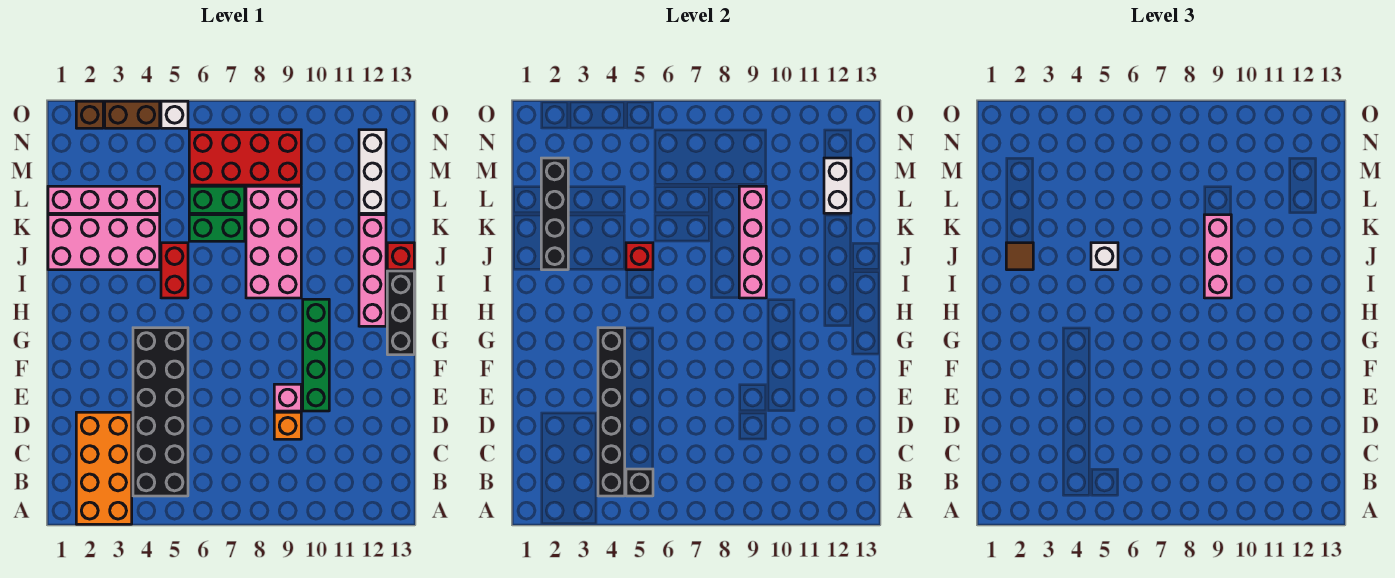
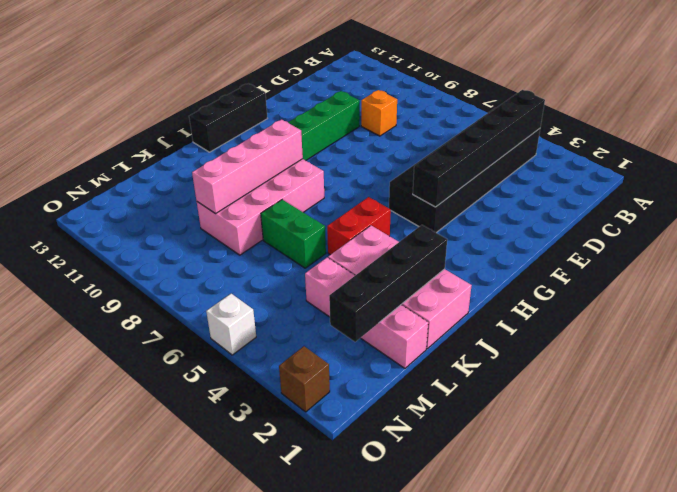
none -> orange brick A2:D3 level 1
none -> pink brick E9 level 1
none -> pink brick H12:K12 level 1

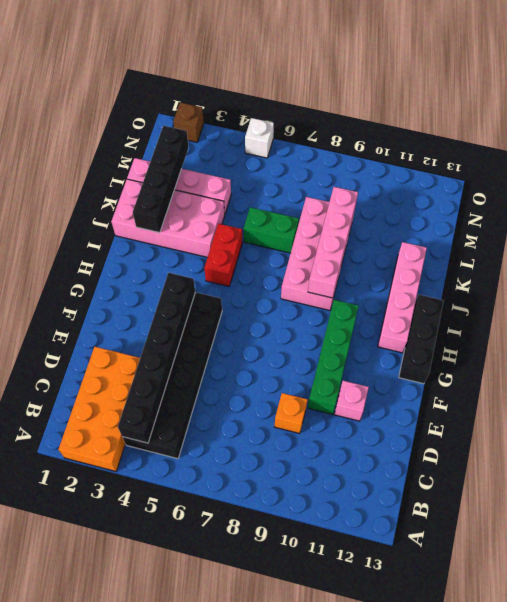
pink brick E11 level 1 -> pink brick E9 level 1
none -> red brick J13 level 1
none -> green brick L6:L7 level 1
none -> white brick L12:N12 level 1

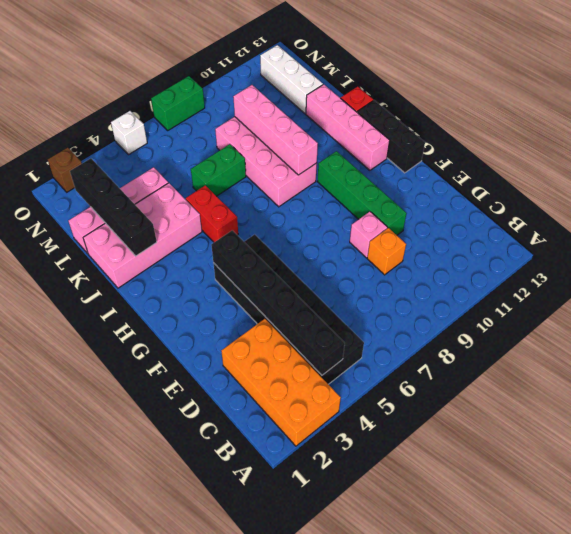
green brick O7:O8 level 1 -> green brick L6:L7 level 1
none -> red brick M6:N9 level 1
none -> brown brick O3:O4 level 1
none -> black brick B5 level 2

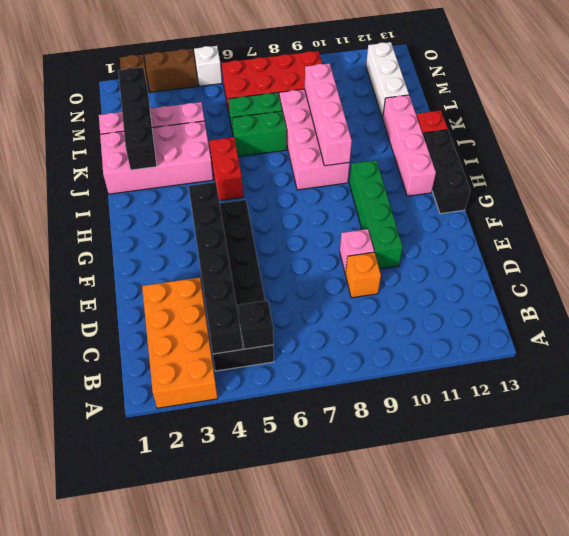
none -> red brick J5 level 2
none -> white brick L12:M12 level 2
none -> pink brick I9:K9 level 3

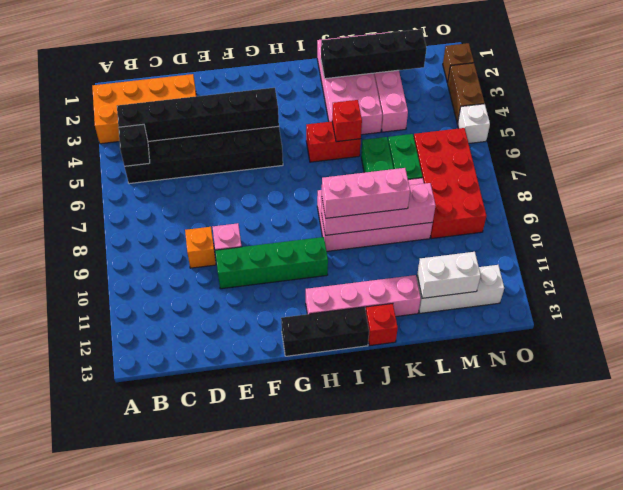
none -> brown tile J2 level 3
none -> white brick J5 level 3

